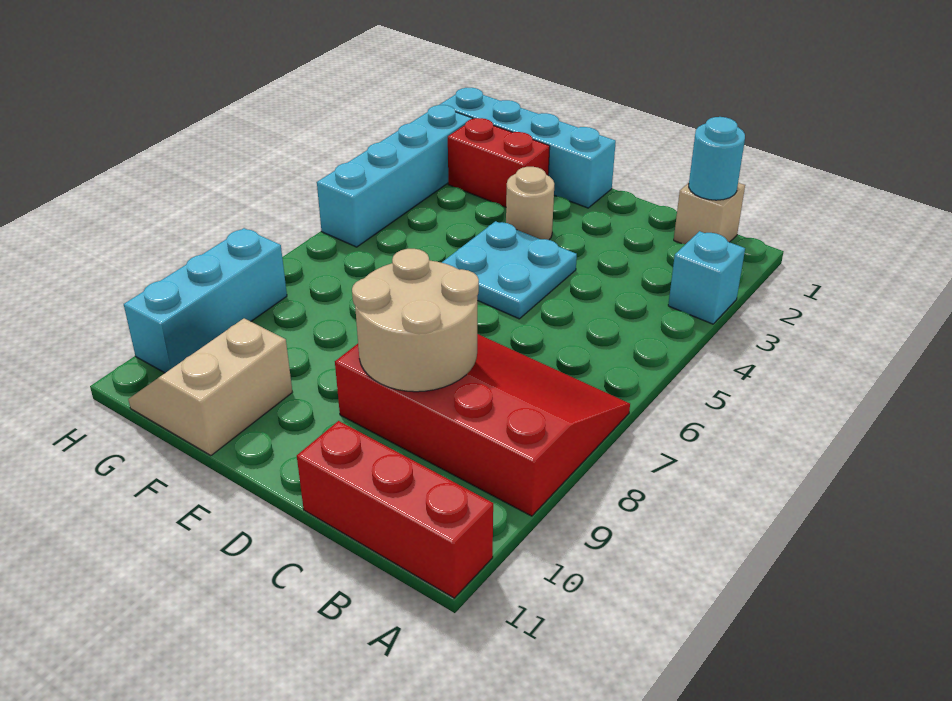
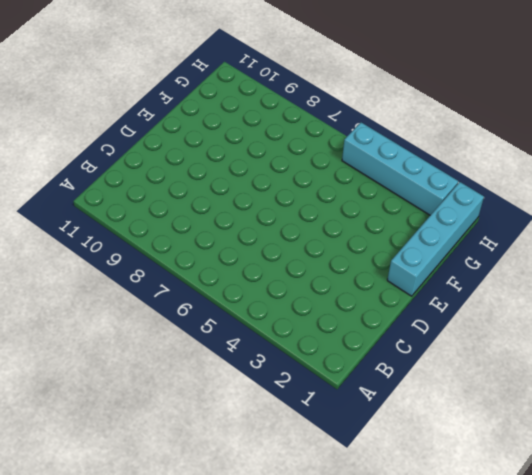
none -> cyan brick A3 level 1
none -> red slope A7:D9 level 1 top 9
none -> red brick A11:C11 level 1

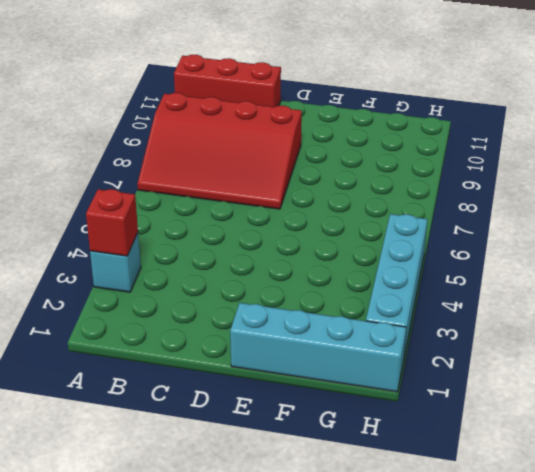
red brick A3 level 2 -> none
none -> tan brick B1 level 1
none -> cyan plate D4:E5 level 1
none -> tan round brick E3 level 1

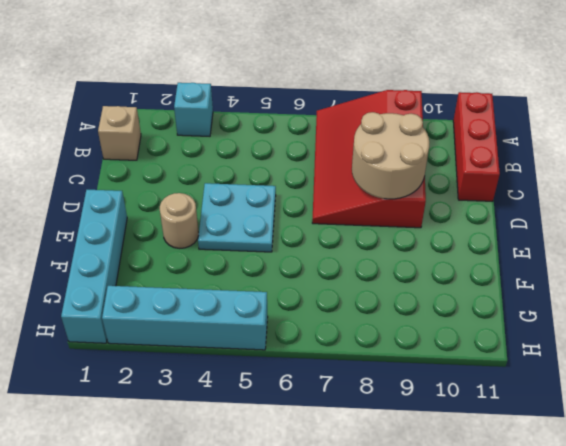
none -> red brick F2:G2 level 1
none -> tan slope F10:G11 level 1 top F
none -> cyan brick H8:H10 level 1

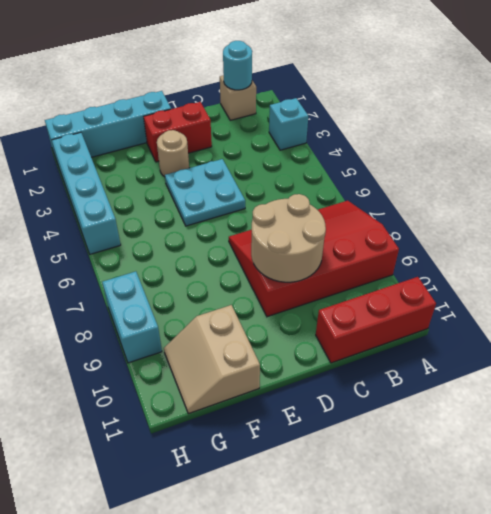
red brick D2:E2 level 1 -> red brick F2:G2 level 1
cyan brick H8:H9 level 1 -> cyan brick H8:H10 level 1

